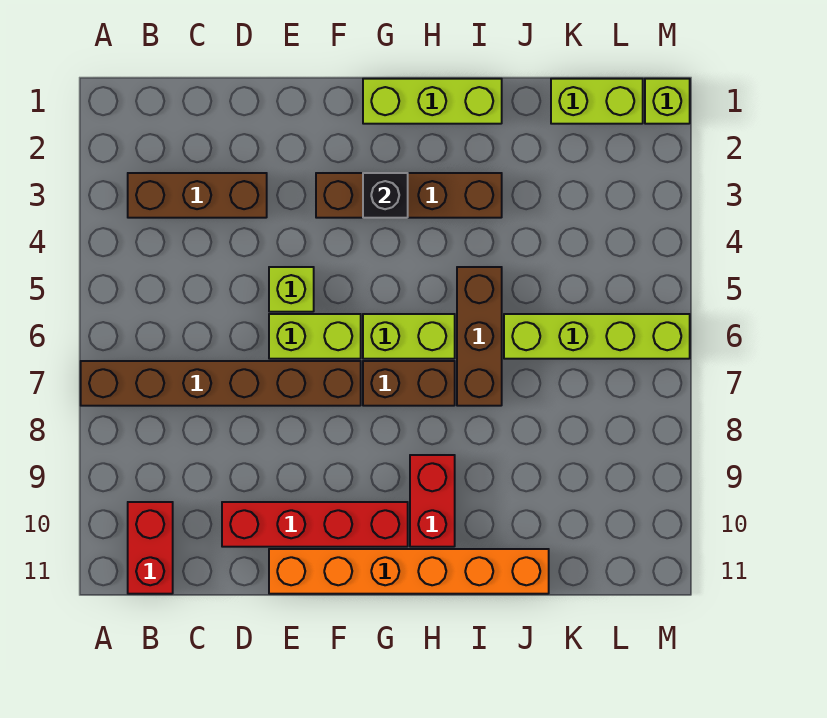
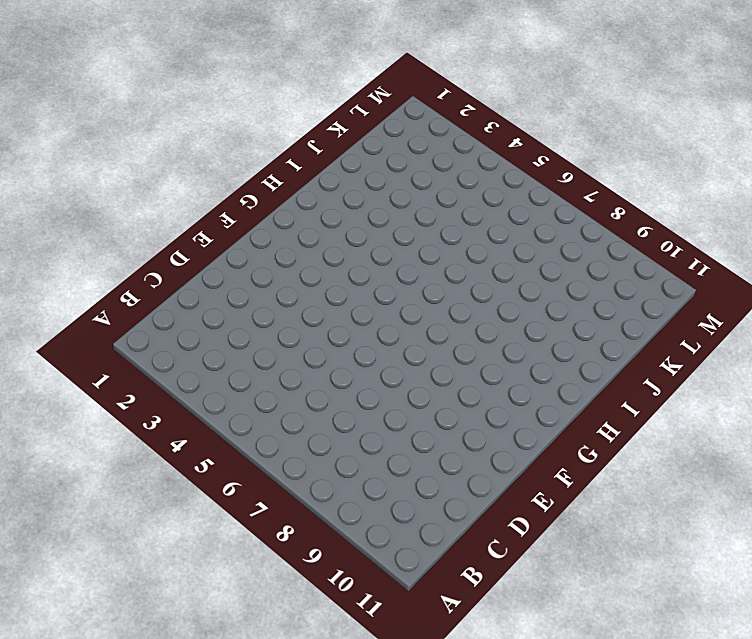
none -> brown brick A7:F7 level 1
none -> brown brick B3:D3 level 1
none -> red brick B10:B11 level 1

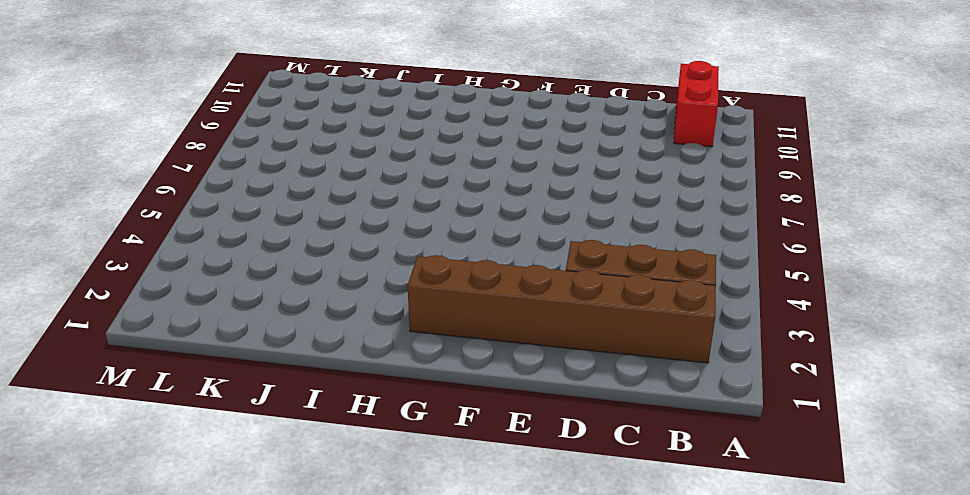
brown brick B2:G2 level 1 -> brown brick A7:F7 level 1
none -> red brick D10:G10 level 1
none -> lime brick E5 level 1
none -> lime brick E6:F6 level 1

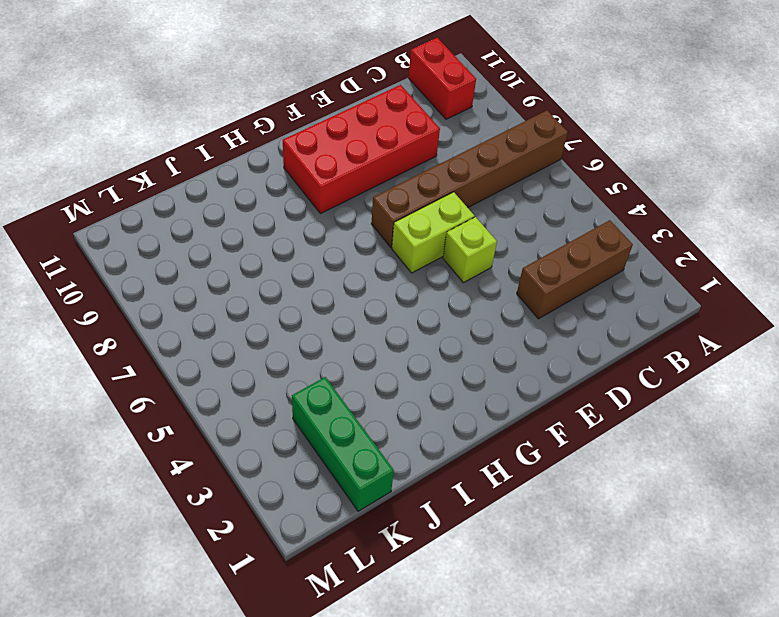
red brick D9:G10 level 1 -> red brick D10:G10 level 1
green brick K1:K3 level 1 -> lime brick K1:L1 level 1
none -> orange brick E11:J11 level 1
none -> brown brick F3:I3 level 1
none -> lime brick G1:I1 level 1

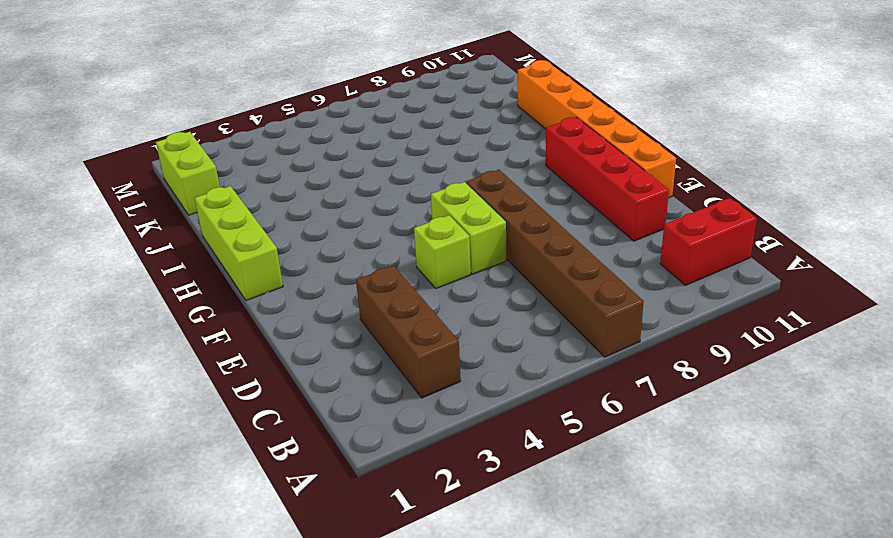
none -> brown brick F3:I3 level 1
none -> lime brick G6:H6 level 1
none -> brown brick G7:H7 level 1

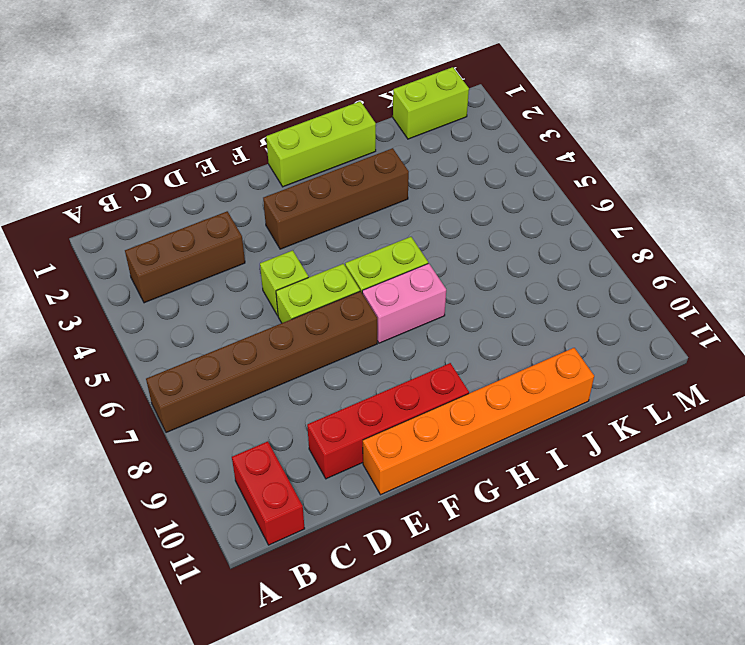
pink brick G7:H7 level 1 -> brown brick G7:H7 level 1
none -> red brick H9:H10 level 1
none -> brown brick I5:I7 level 1
none -> lime brick J6:M6 level 1

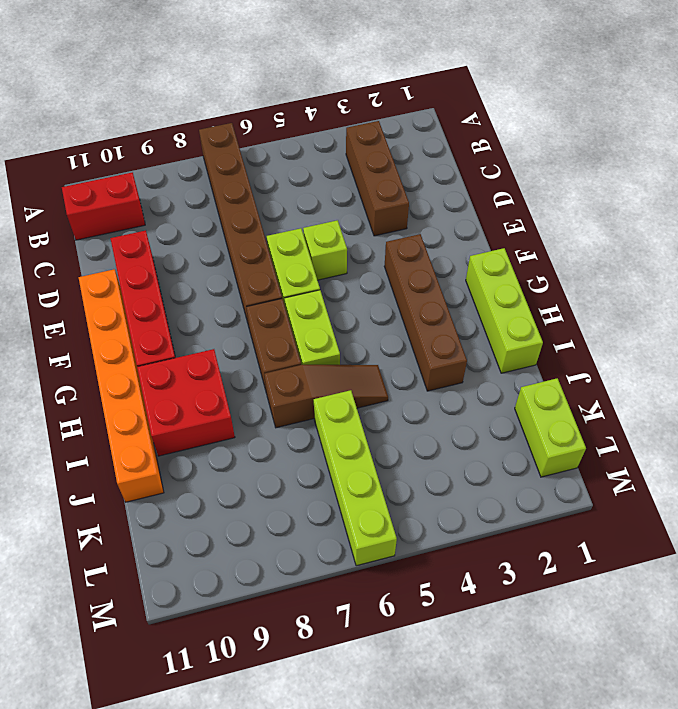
red brick H9:I10 level 1 -> red brick H9:H10 level 1
brown slope I5:I7 level 1 top 7 -> brown brick I5:I7 level 1
none -> lime brick M1 level 1
none -> black brick G3 level 2

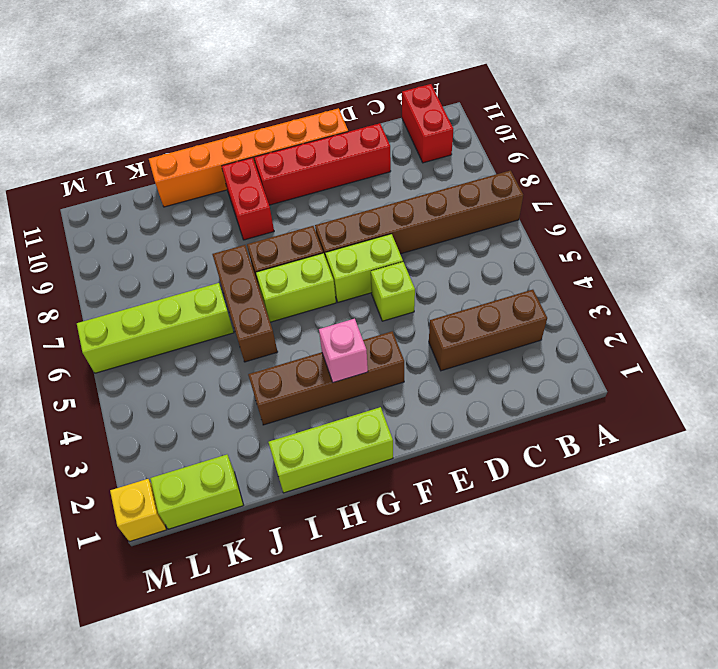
pink brick G3 level 2 -> black brick G3 level 2
yellow brick M1 level 1 -> lime brick M1 level 1

